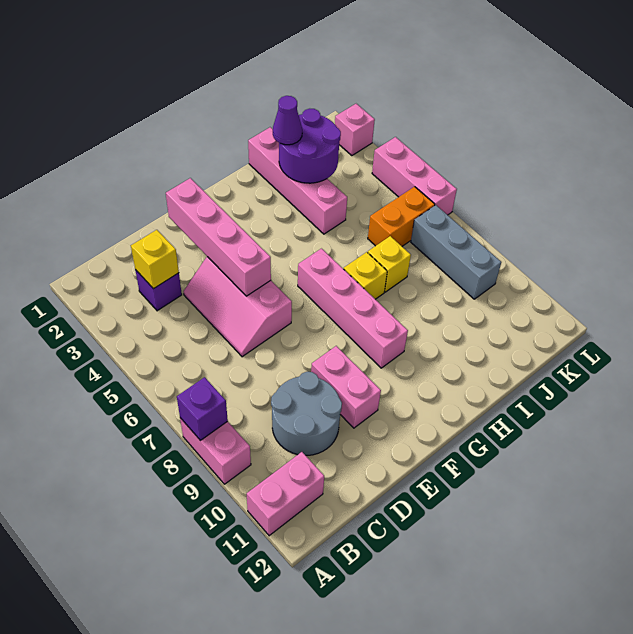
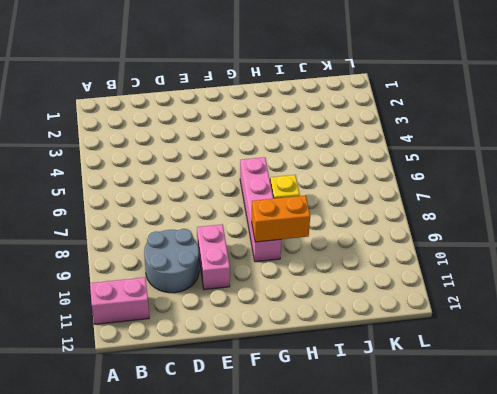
orange brick G9:H9 level 2 -> orange brick J6:K6 level 1
none -> pink brick A8:A9 level 1
none -> purple brick C3 level 1
none -> pink slope D4:E6 level 1 top E

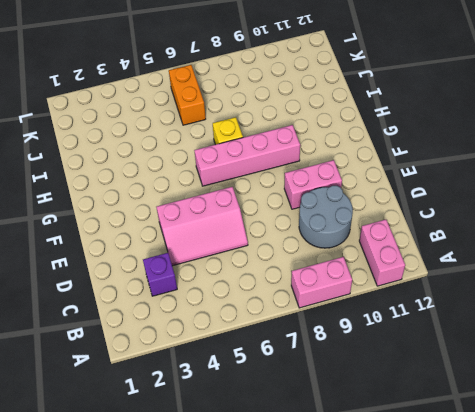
none -> pink brick I1:I4 level 1
none -> yellow brick I7 level 1
none -> grey brick K7:K9 level 1

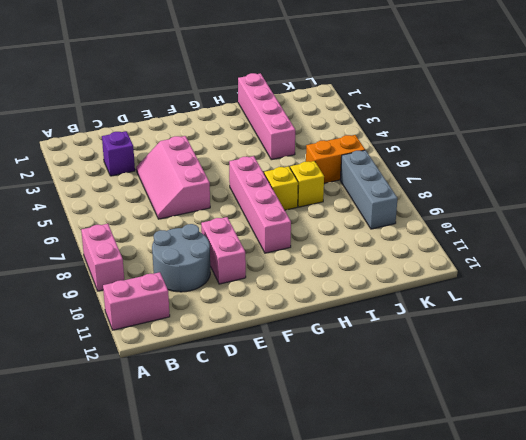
none -> pink brick L2 level 1
none -> pink brick L4:L6 level 1
none -> purple brick A8 level 2

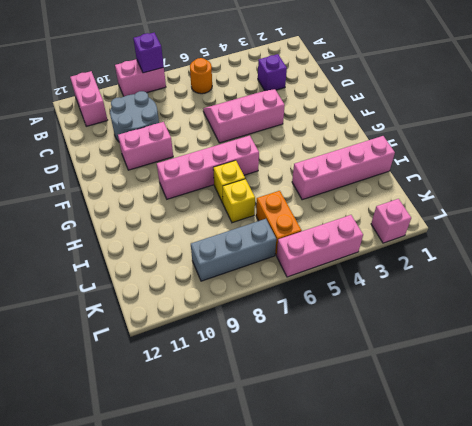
orange round brick B6 level 1 -> none
none -> yellow brick C3 level 2
none -> pink brick E2:E5 level 2
none -> purple round brick I2:J3 level 2

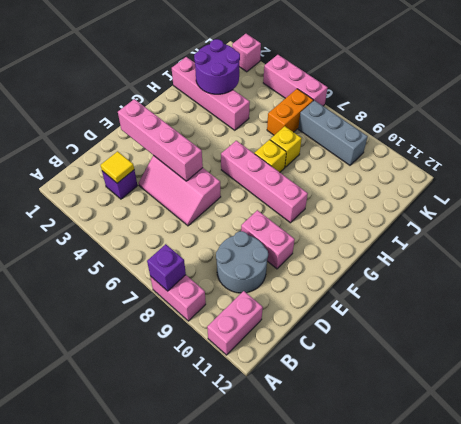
yellow tile C3 level 2 -> yellow brick C3 level 2
none -> purple cone I2 level 3

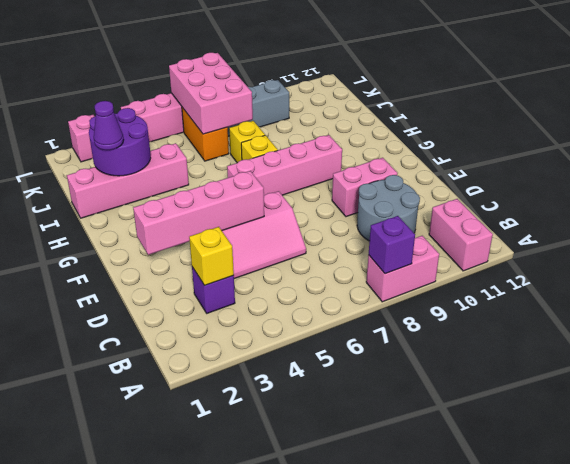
pink brick J6:L7 level 2 -> none

